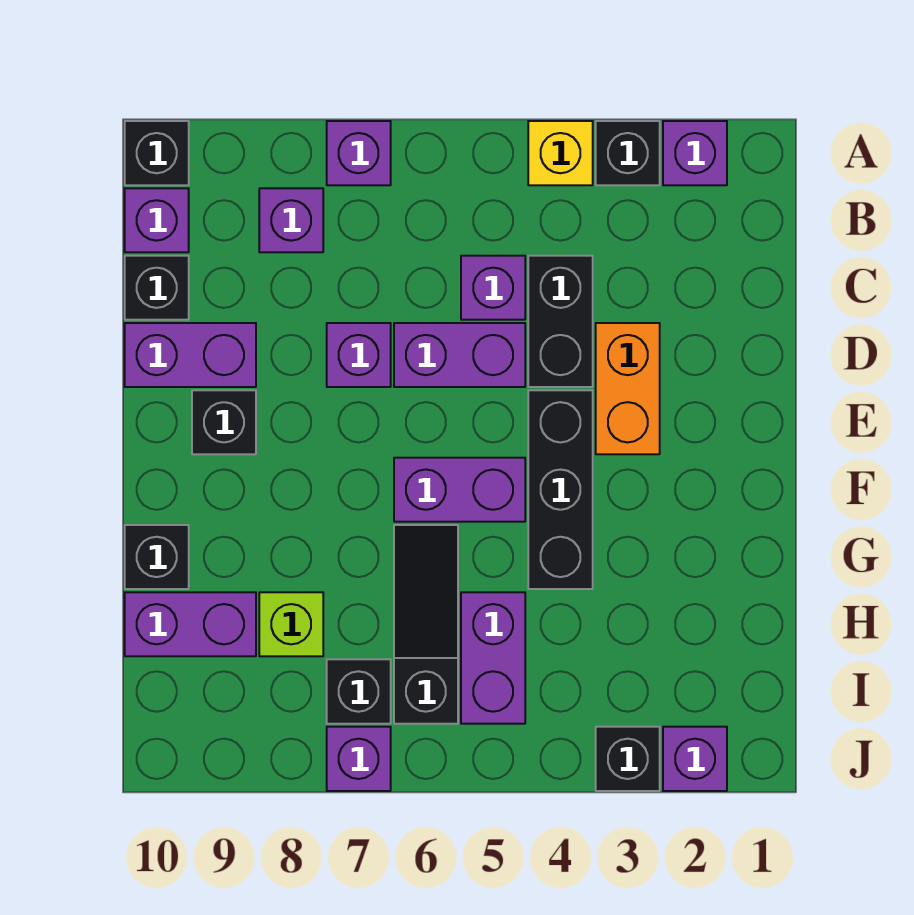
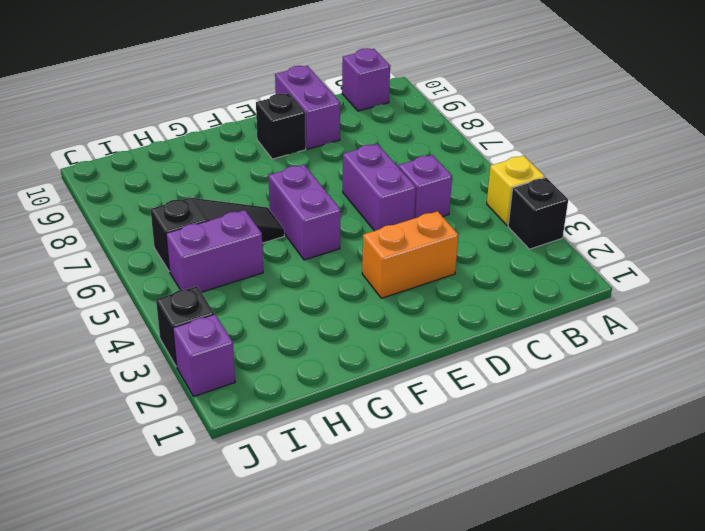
none -> purple brick A2 level 1
none -> purple brick A7 level 1
none -> black brick A10 level 1

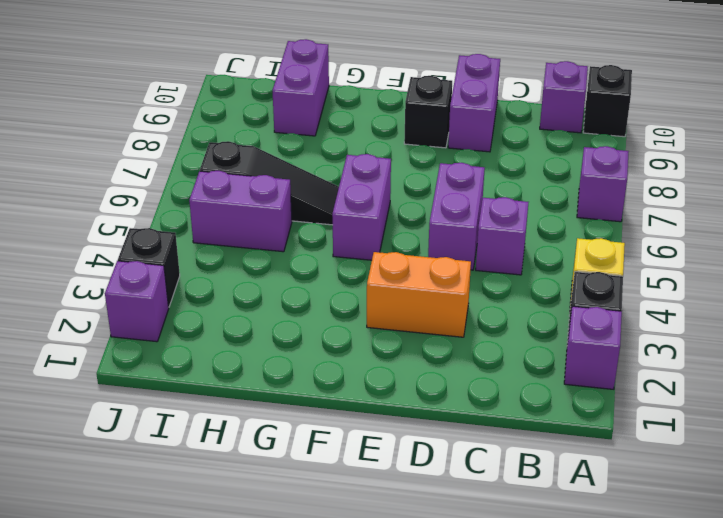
none -> purple brick B8 level 1
none -> black brick C4:D4 level 1
none -> black brick C10 level 1

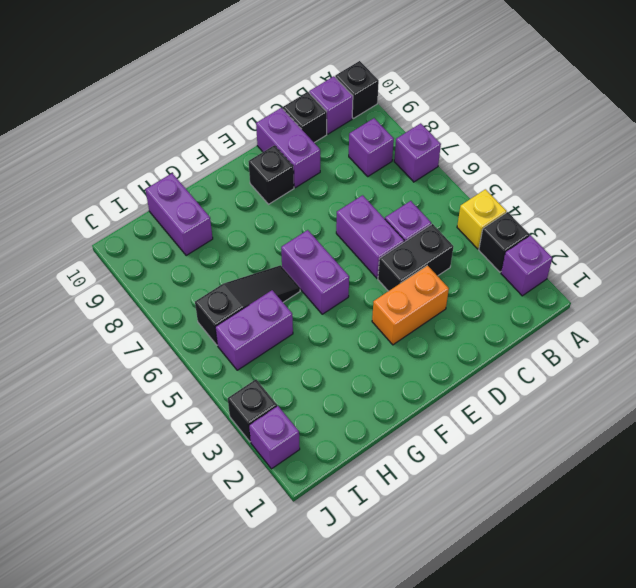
none -> purple brick D7 level 1
none -> black brick E4:G4 level 1
none -> black brick G10 level 1

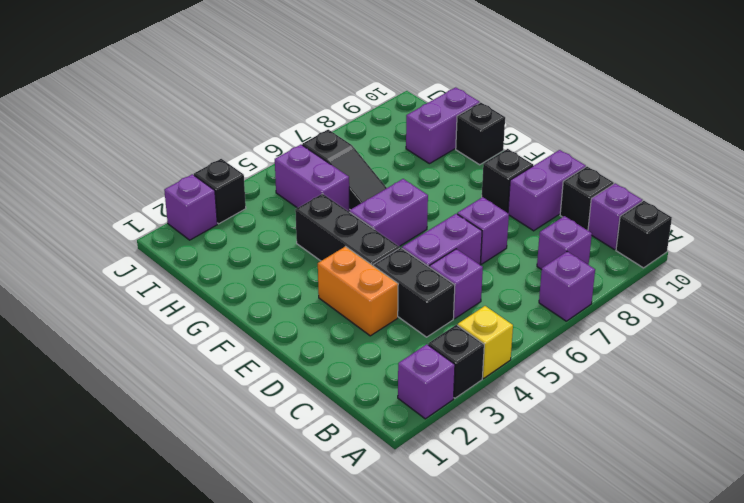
none -> lime brick H8 level 1
none -> black brick I7 level 1
none -> purple brick J7 level 1

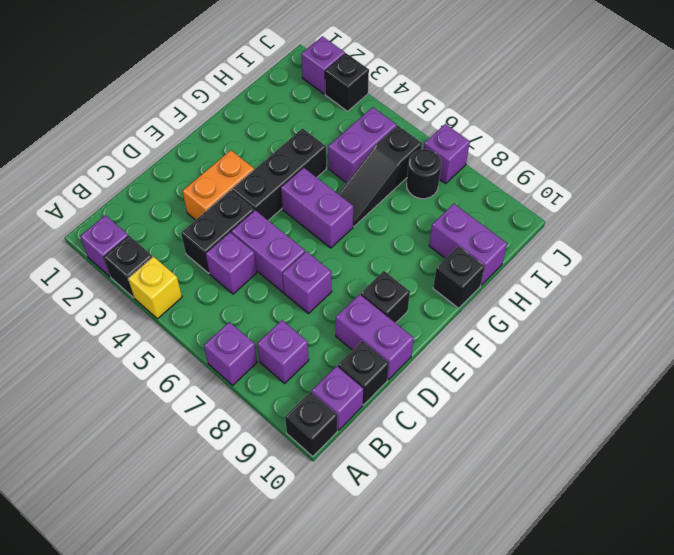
black round brick I7 level 1 -> black brick I7 level 1
none -> lime brick H8 level 1

